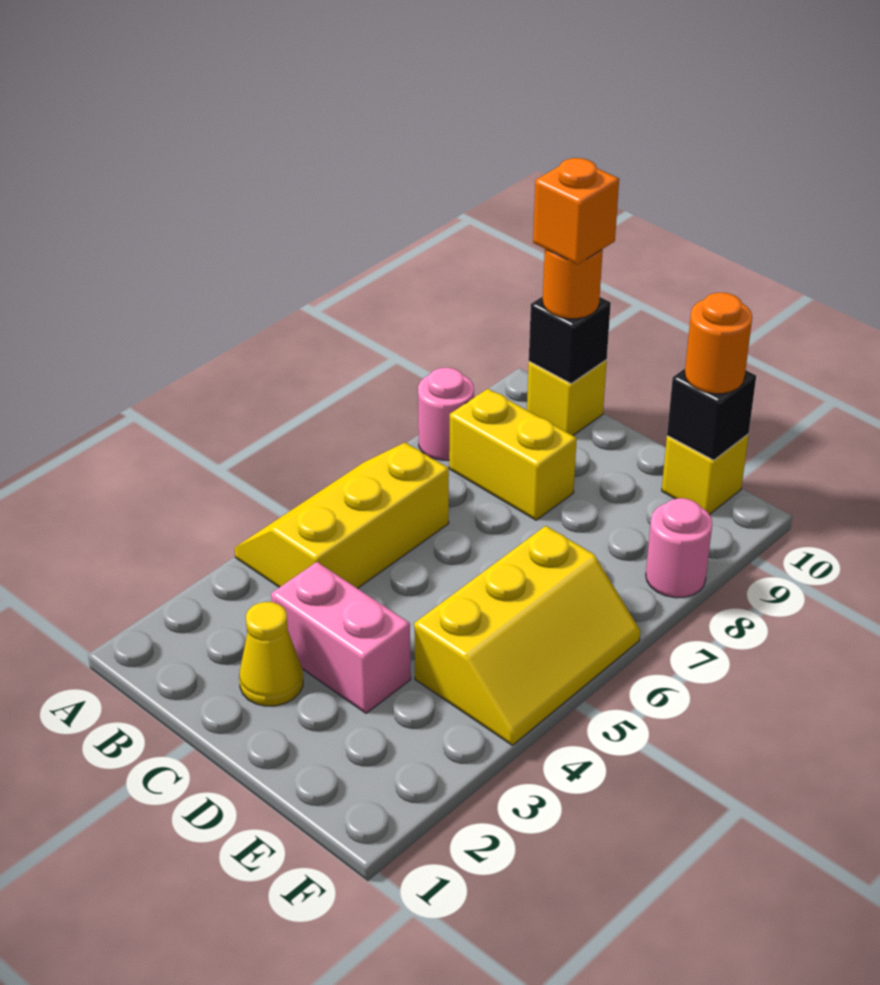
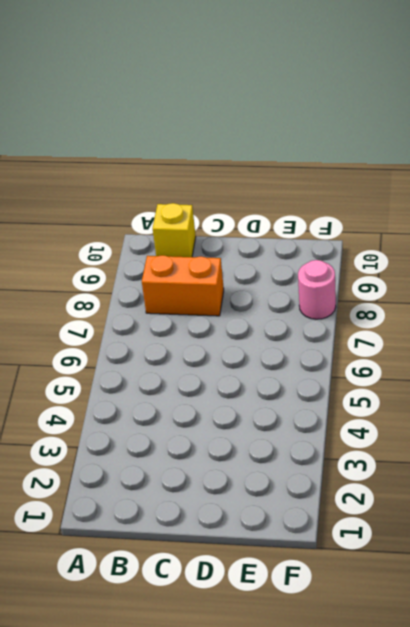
orange brick B8:C8 level 1 -> yellow brick B8:C8 level 1
none -> yellow slope A4:B6 level 1 top B
none -> pink round brick A8 level 1
none -> yellow cone C2 level 1

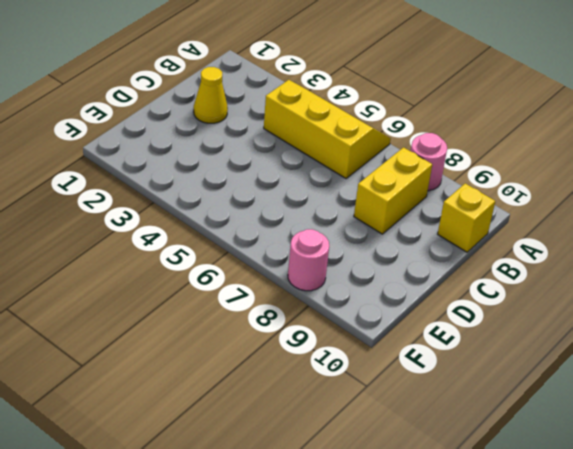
none -> pink brick C3:D3 level 1
none -> yellow slope E4:F6 level 1 top E
none -> yellow brick E10 level 1

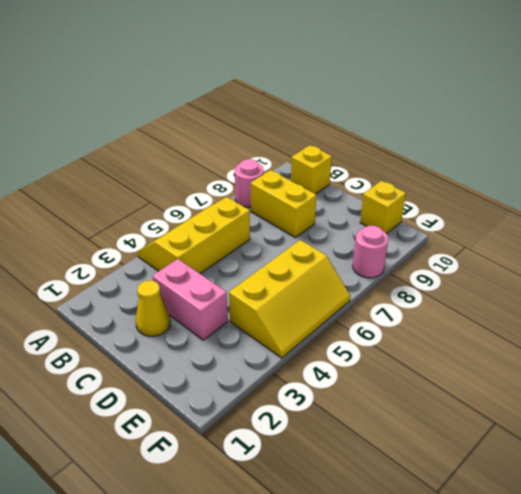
none -> black brick B10 level 2
none -> black brick E10 level 2
none -> orange round brick B10 level 3

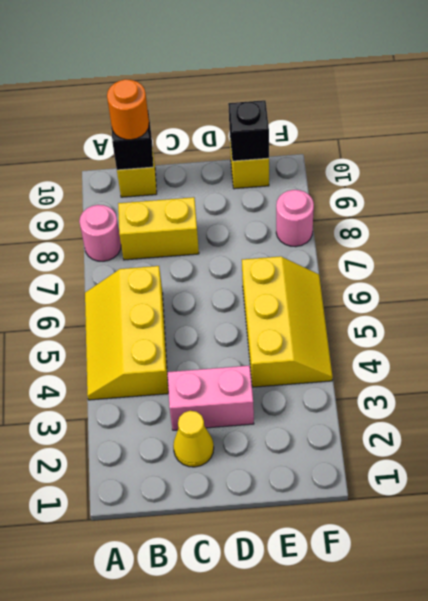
none -> orange round brick E10 level 3
none -> orange brick B10 level 4

